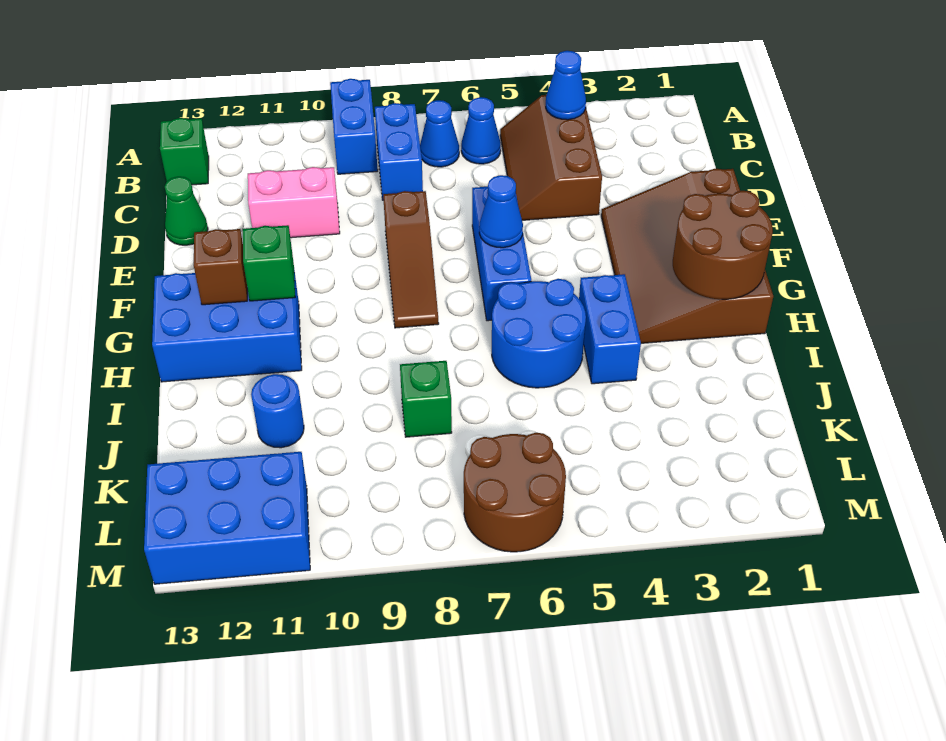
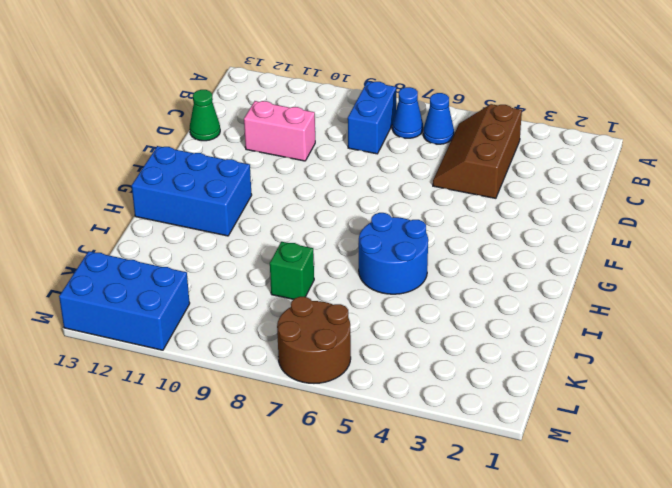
none -> blue brick A9:B9 level 1
none -> green brick B13 level 1
none -> brown slope E1:H3 level 1 top 1

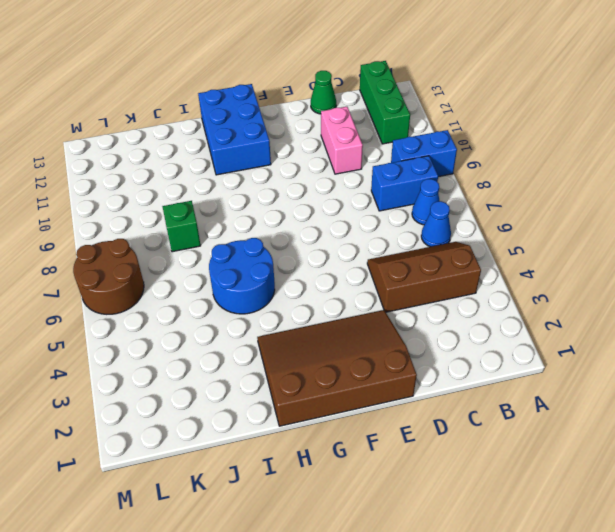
green brick B11:B13 level 1 -> green brick B13 level 1
none -> blue brick E6:G6 level 1
none -> brown slope E8:G8 level 1 top E
none -> blue brick H4:I4 level 1

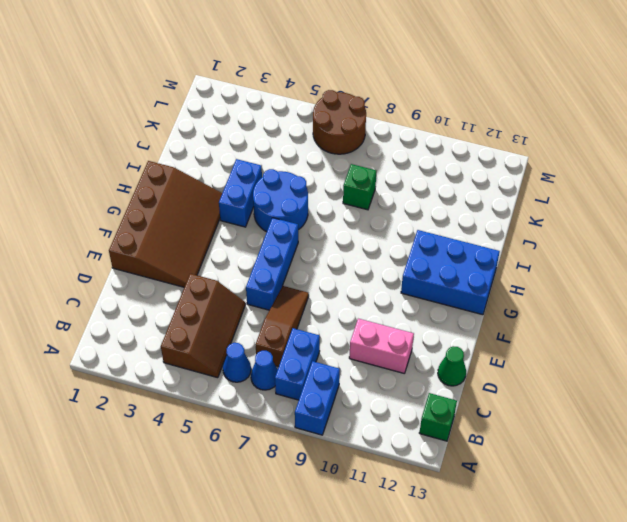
brown slope C7:E7 level 1 top C -> brown slope E8:G8 level 1 top E
none -> blue round brick J11 level 1
none -> blue brick L11:M13 level 1
none -> blue cone B4 level 2

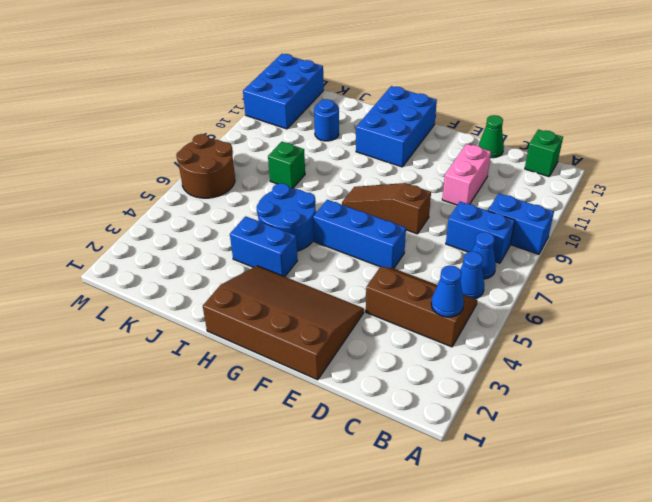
none -> blue cone F6 level 2
none -> brown round brick G1:H2 level 2
none -> green brick G11 level 2

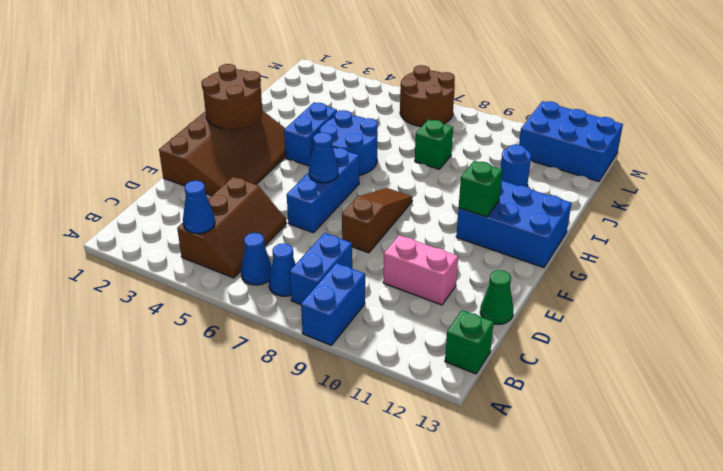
none -> brown brick G12 level 2

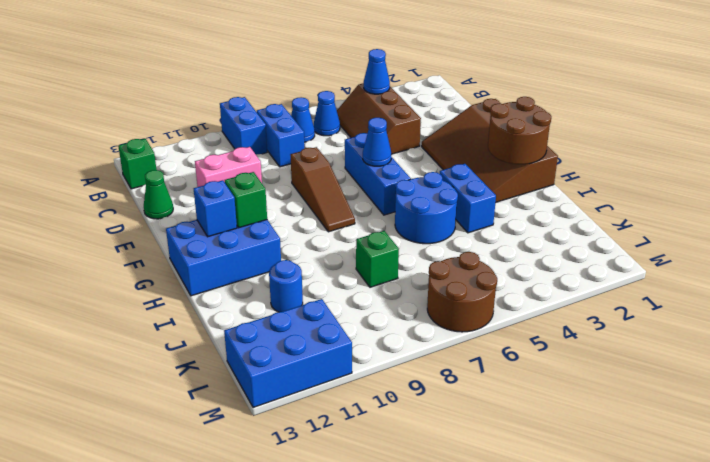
blue brick G12 level 2 -> brown brick G12 level 2

